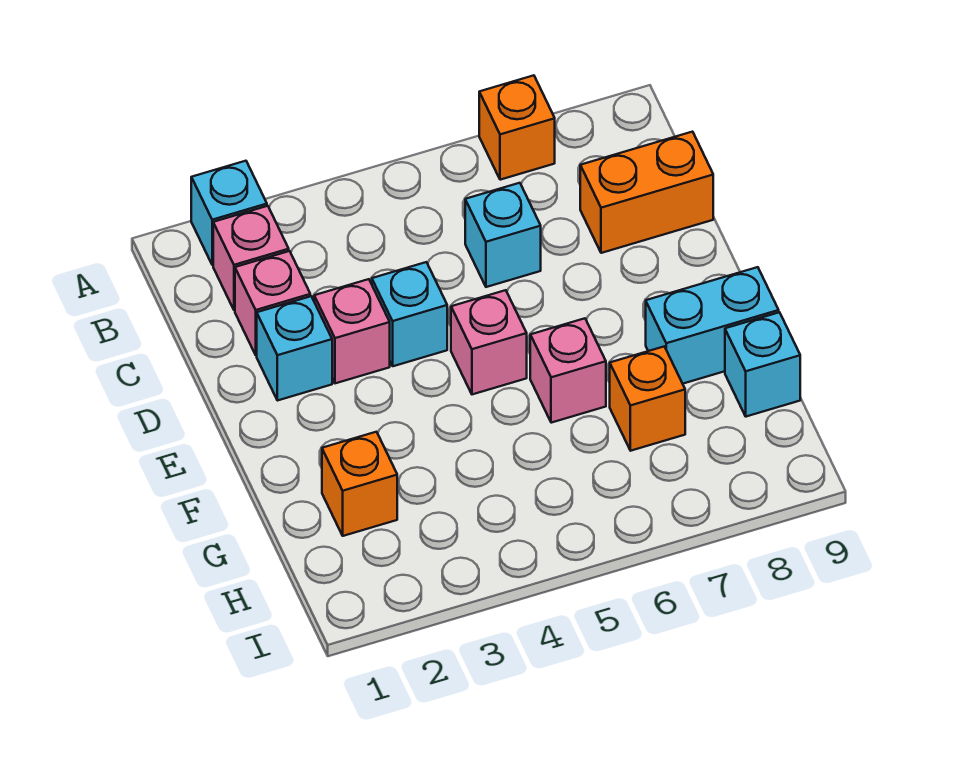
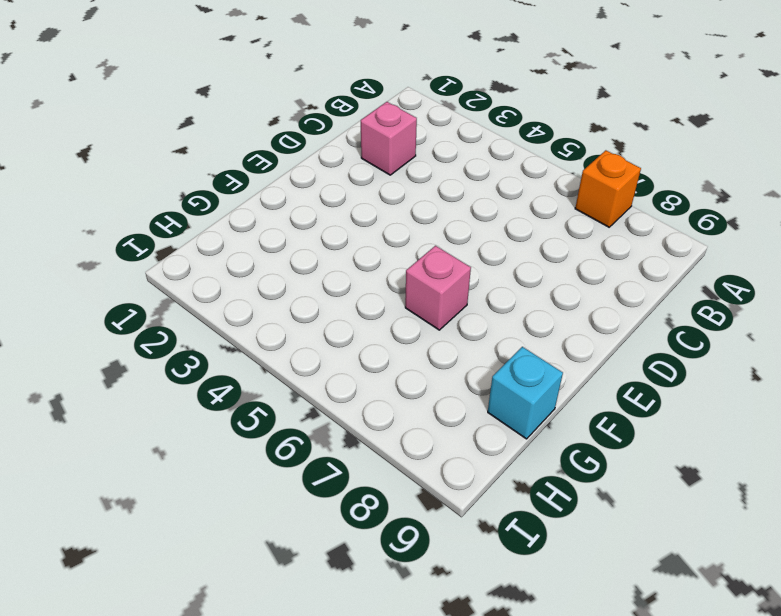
none -> cyan brick A2 level 1
none -> pink brick B2 level 1
none -> cyan brick C6 level 1

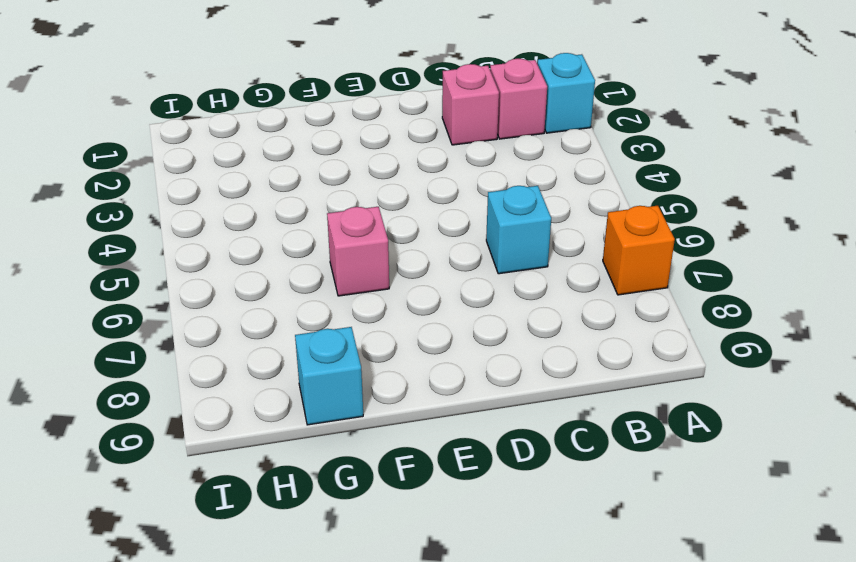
none -> orange brick C8:C9 level 1
none -> cyan brick D2 level 1
none -> pink brick D3 level 1

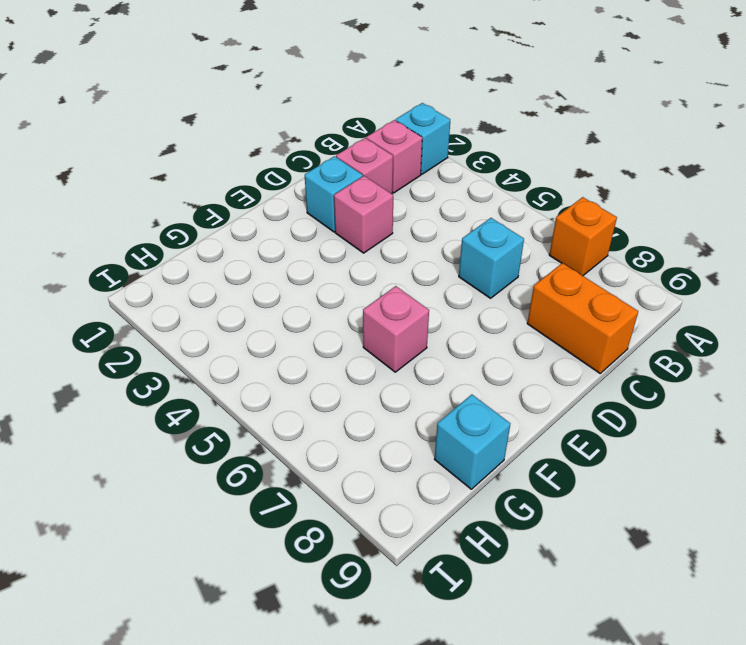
none -> cyan brick D4 level 1
none -> pink brick E5 level 1
none -> cyan brick F8:F9 level 1

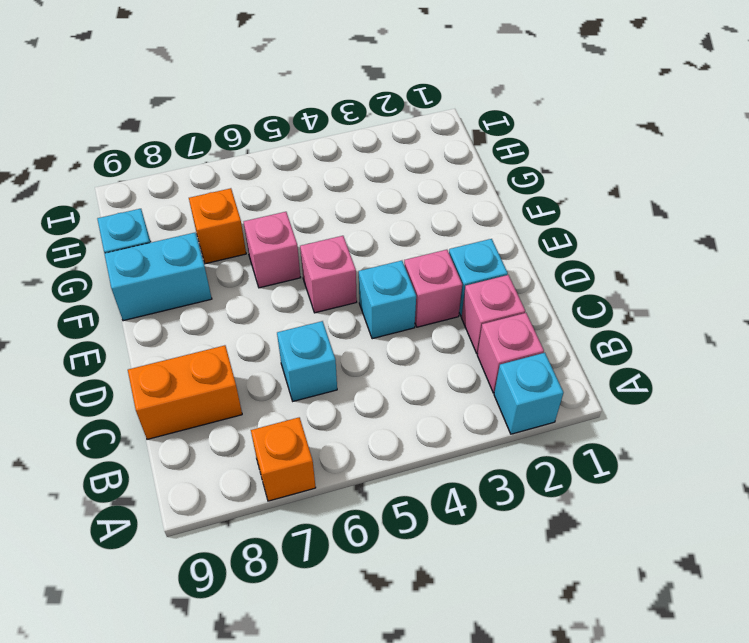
none -> orange brick G2 level 1

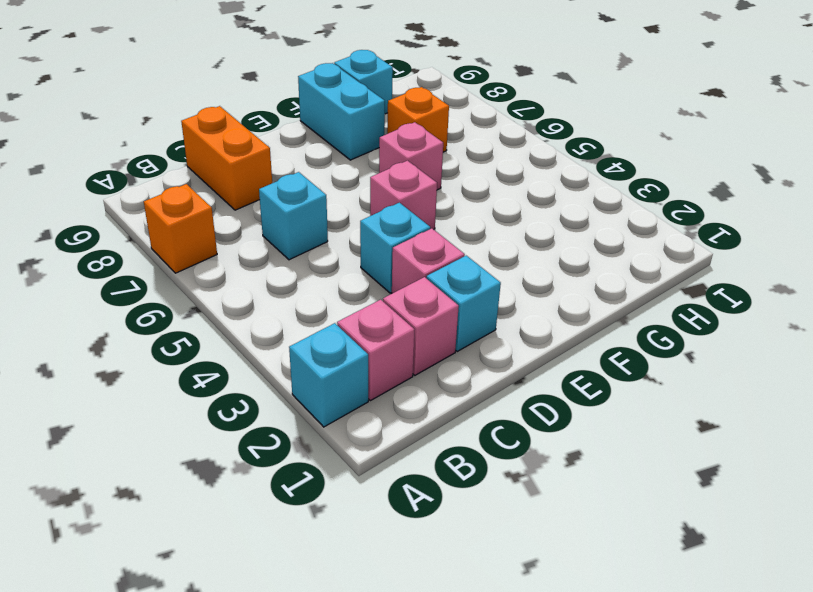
none -> orange brick G2 level 1

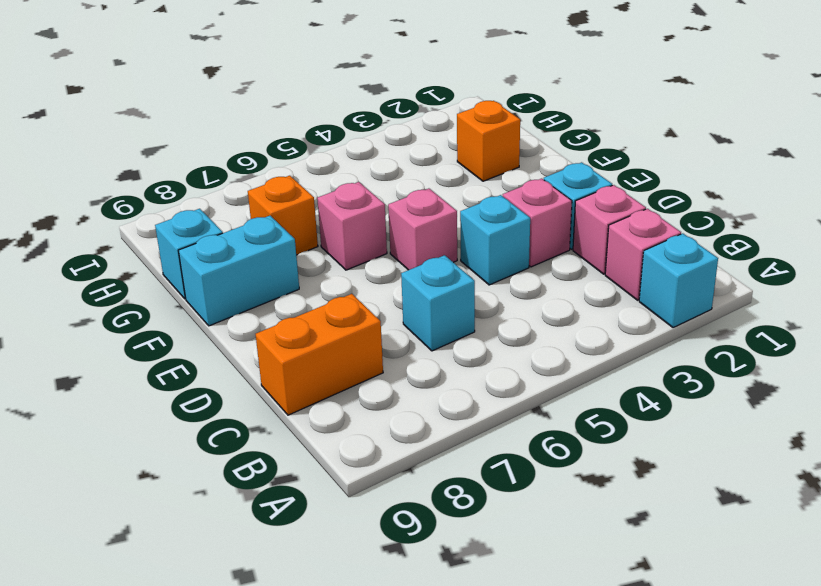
none -> orange brick A7 level 1

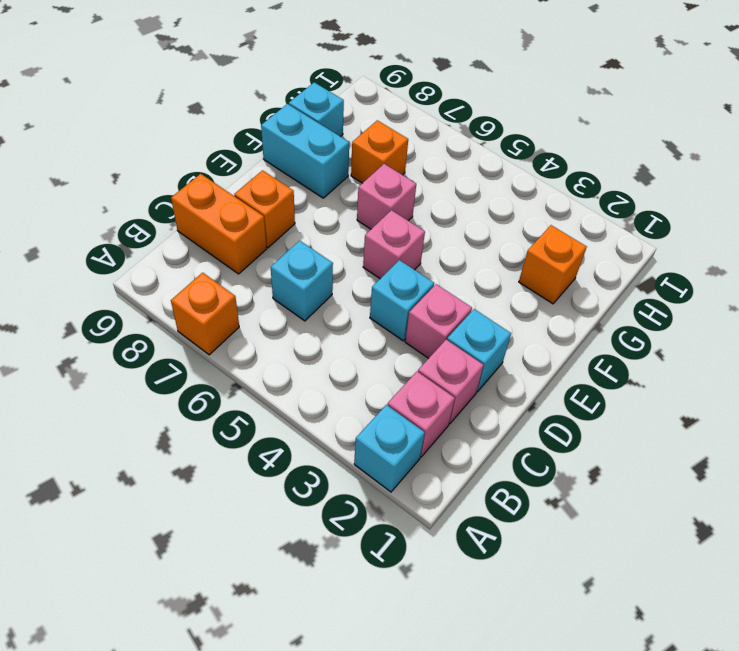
orange brick D8 level 1 -> none

